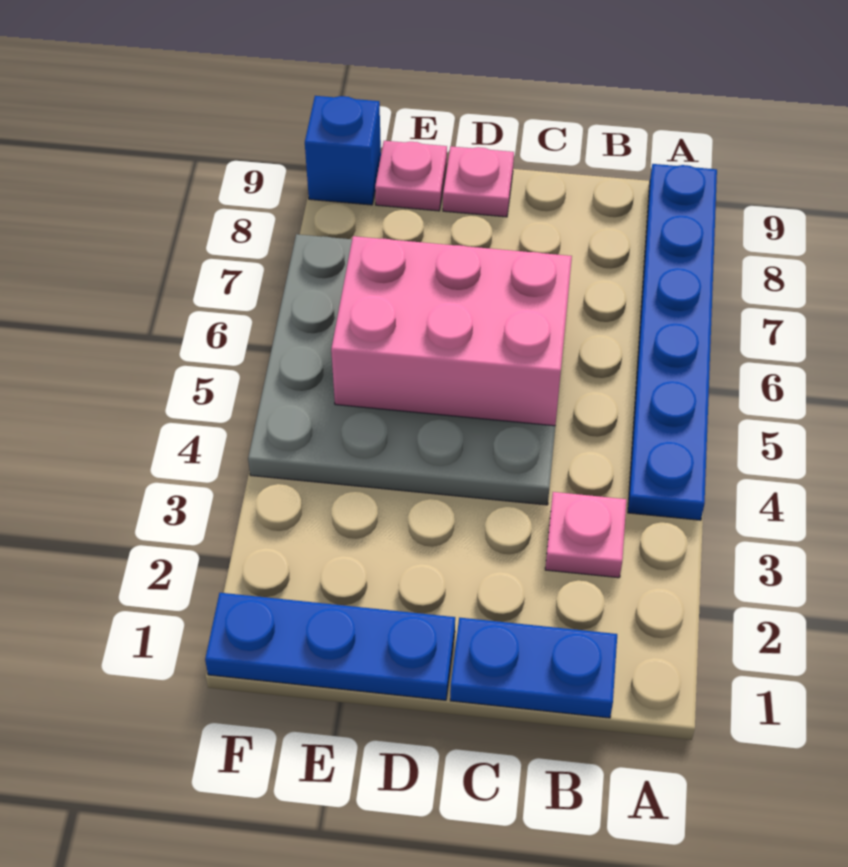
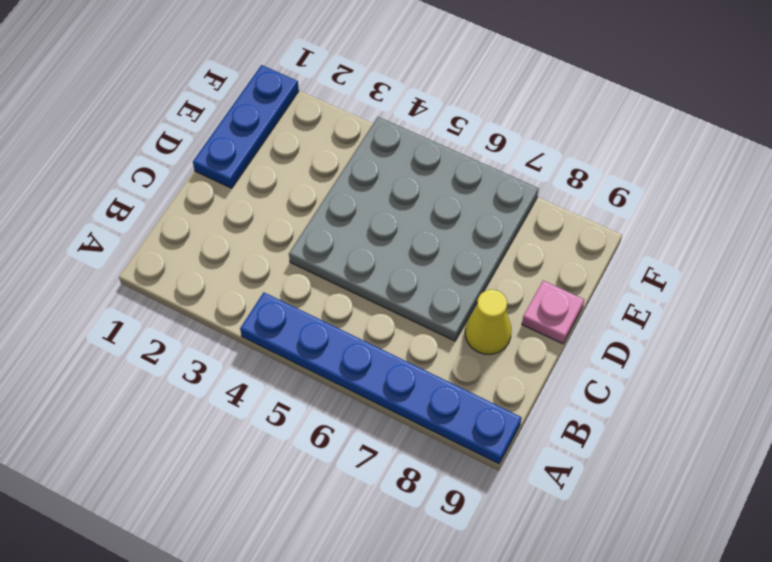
yellow cone C8 level 1 -> none
none -> blue plate B1:C1 level 1
none -> pink plate B3 level 1

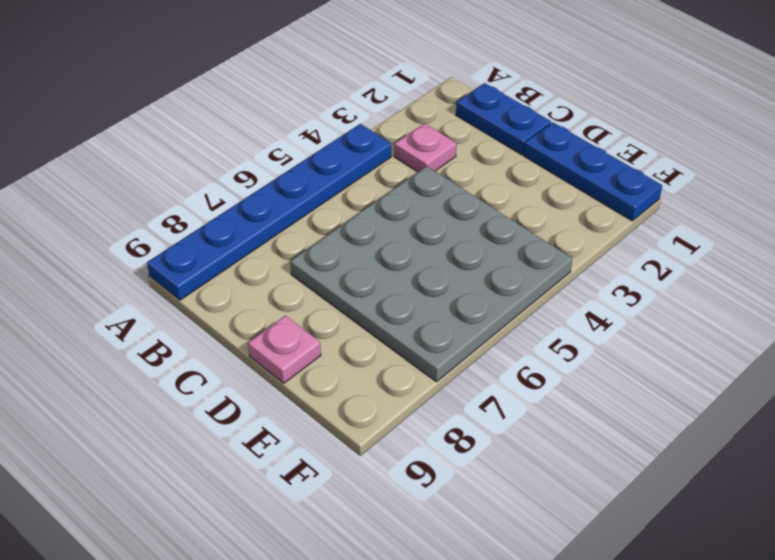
none -> pink plate E9 level 1
none -> blue brick F9 level 1

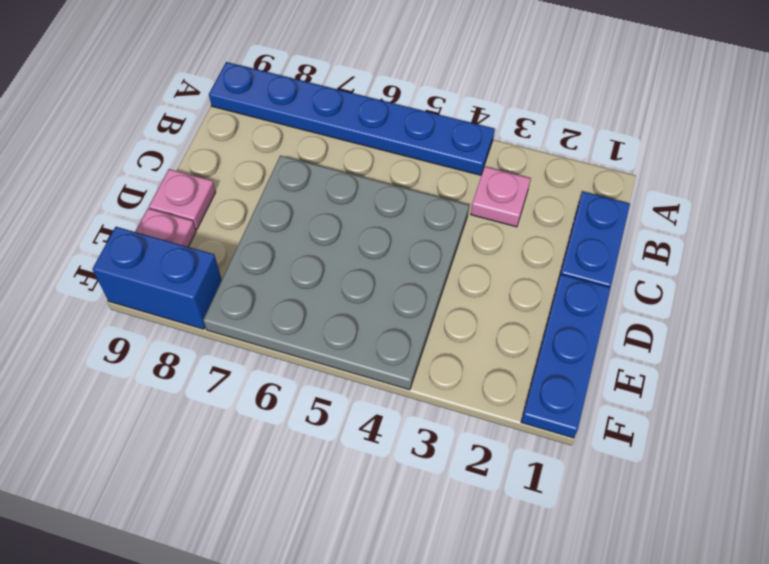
blue brick F8:F9 level 1 -> blue brick F9 level 1
none -> pink brick C5:E6 level 2

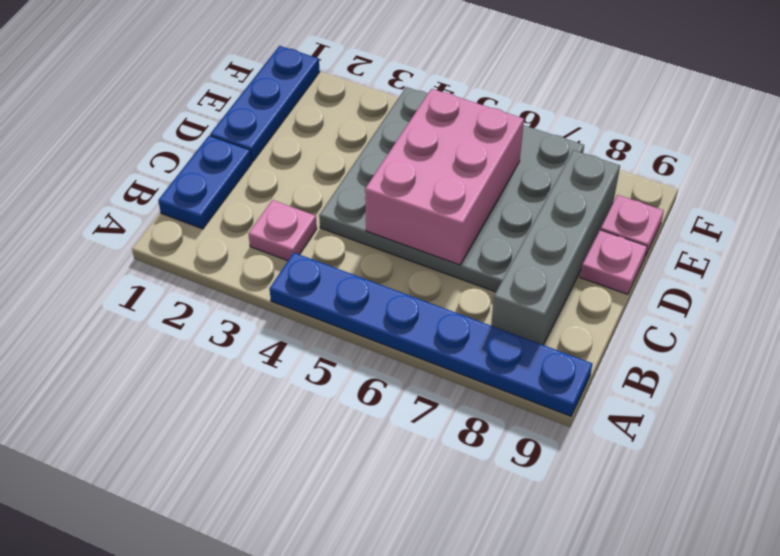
grey brick B8:E8 level 1 -> none
none -> blue brick F9 level 1

